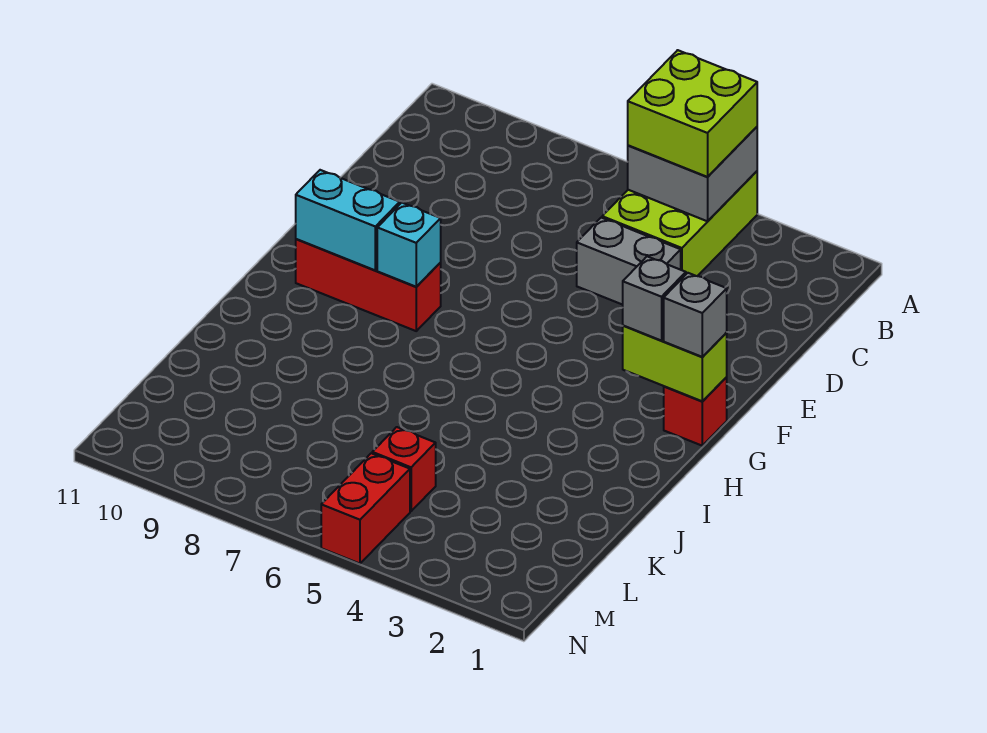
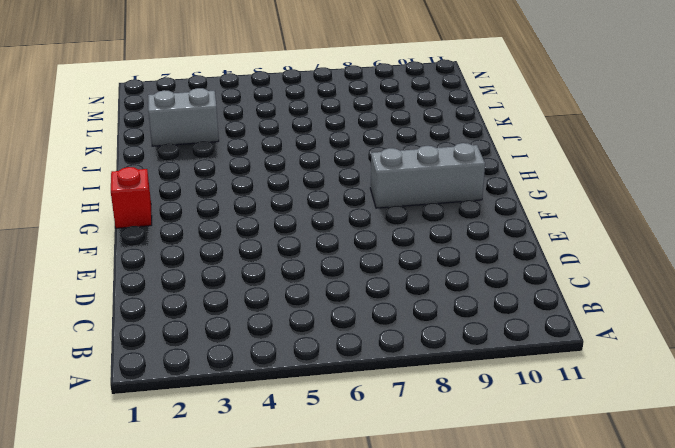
grey brick G8:G10 level 1 -> red brick G8:G10 level 1
grey brick K2:K3 level 1 -> grey brick D4:D5 level 1
none -> lime brick A4:C5 level 1
none -> red brick L5 level 1
none -> red brick M5:N5 level 1

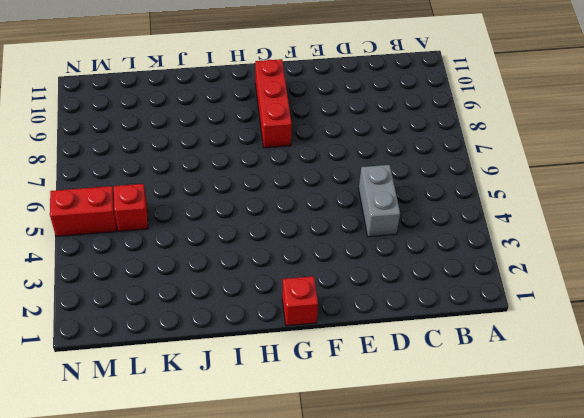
none -> lime brick A4:C5 level 1
none -> grey brick A4:B5 level 2
none -> lime brick G1:G2 level 2

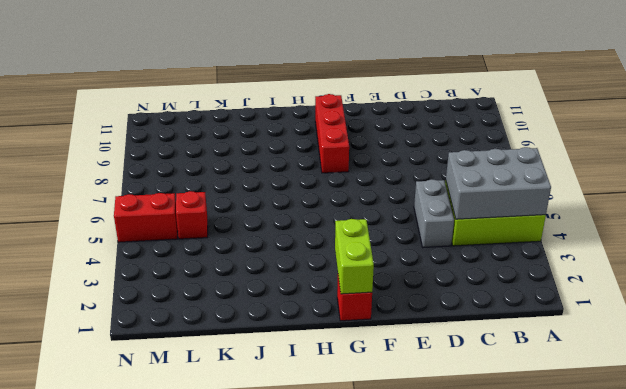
grey brick A4:C5 level 2 -> grey brick A4:B5 level 2
none -> cyan brick G8 level 2
none -> cyan brick G9:G10 level 2
none -> lime brick A4:B5 level 3

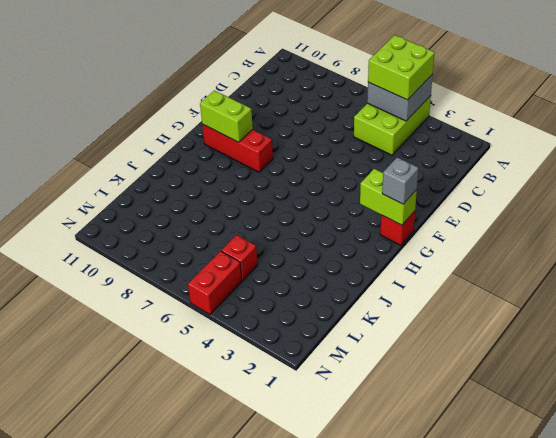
lime brick G9:G10 level 2 -> cyan brick G9:G10 level 2
none -> grey brick D4:D5 level 1
none -> cyan brick G8 level 2
none -> grey brick G2 level 3

